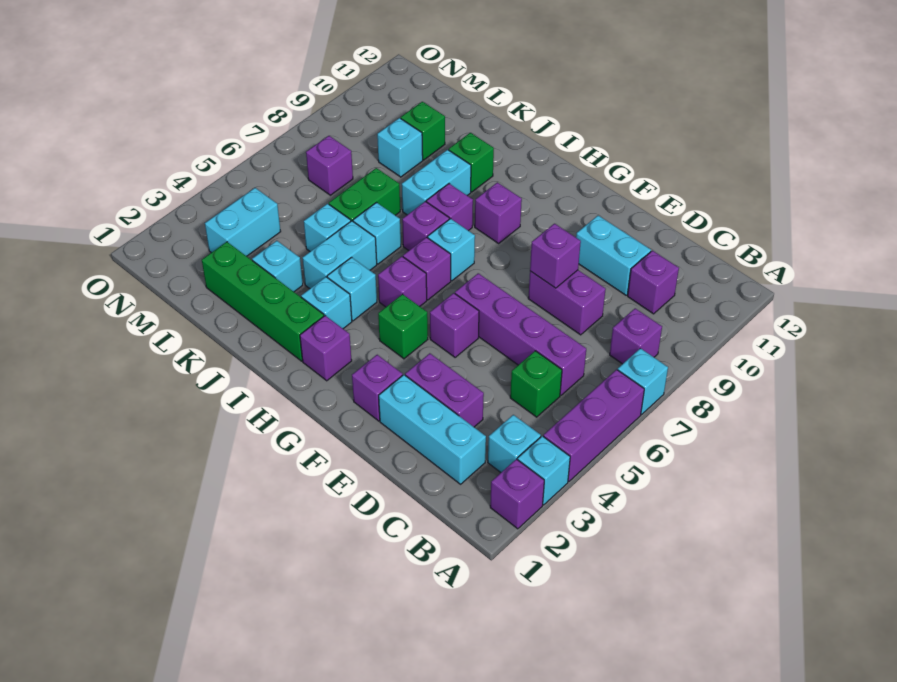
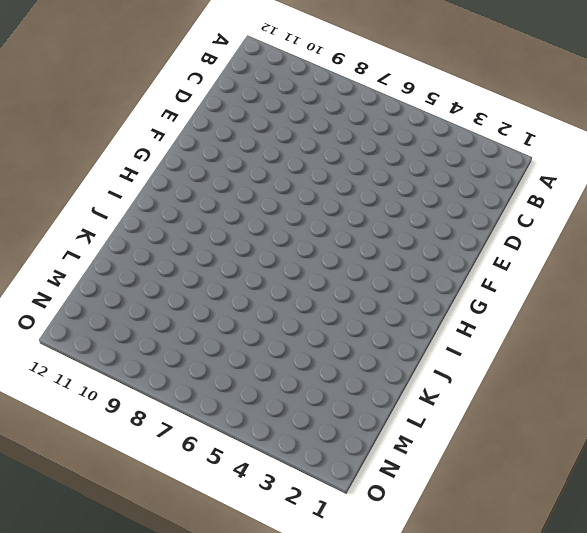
none -> purple brick A2 level 1
none -> cyan brick A3 level 1
none -> purple brick A4:A6 level 1
none -> cyan brick A7 level 1

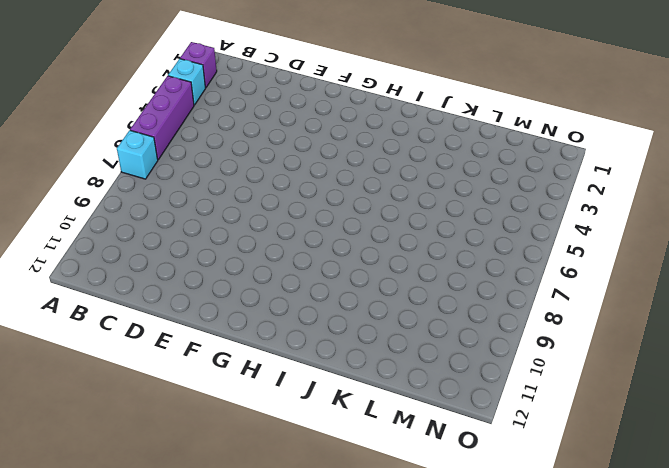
none -> cyan brick B3 level 1
none -> purple brick B8 level 1
none -> cyan brick C2:E2 level 1
none -> green brick C5 level 1

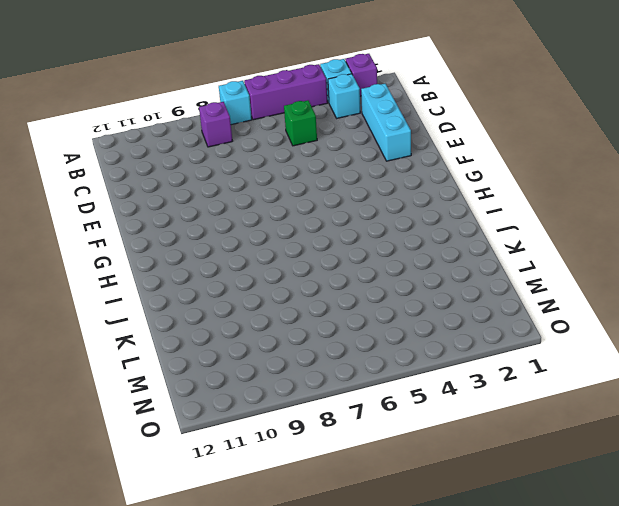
none -> purple brick C6:F6 level 1
none -> purple brick C10 level 1
none -> purple brick D3:E3 level 1
none -> purple brick D8:E8 level 1

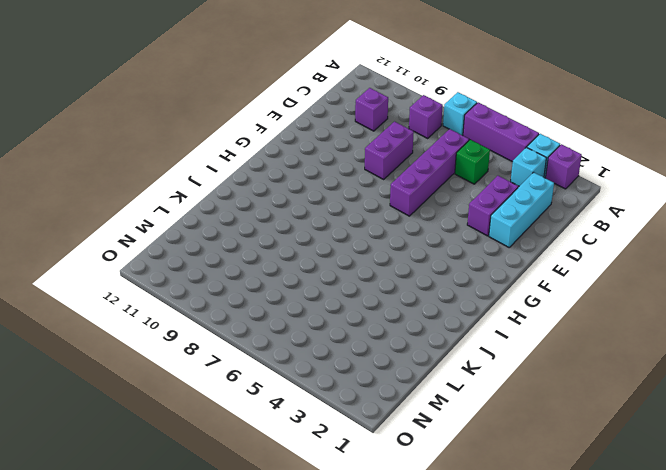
none -> cyan brick D10:E10 level 1
none -> purple brick F2 level 1
none -> purple brick F5 level 1
none -> green brick G4 level 1

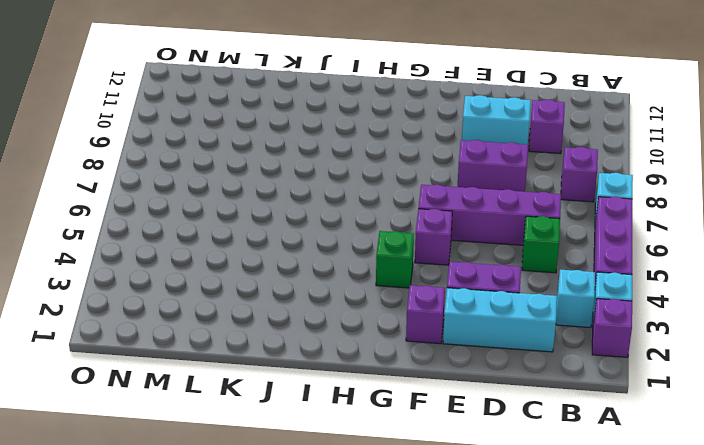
none -> purple brick H2 level 1
none -> purple brick H5 level 1
none -> purple brick H6 level 1
none -> cyan brick H7 level 1

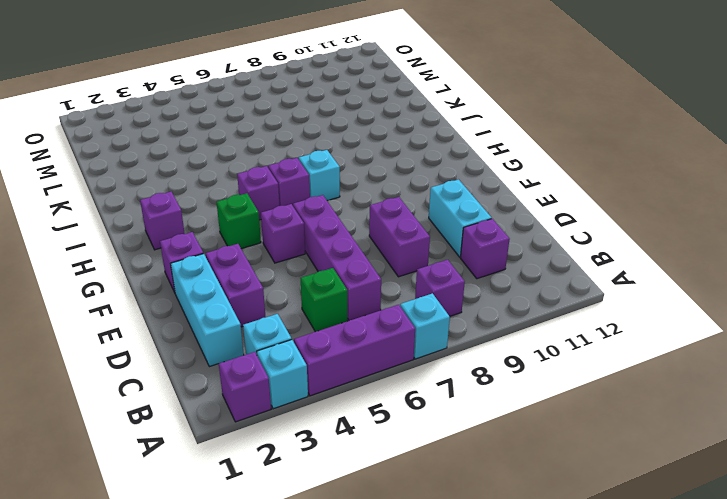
none -> purple brick H9 level 1
none -> green brick I2:L2 level 1
none -> cyan brick I3 level 1
none -> cyan brick I4 level 1

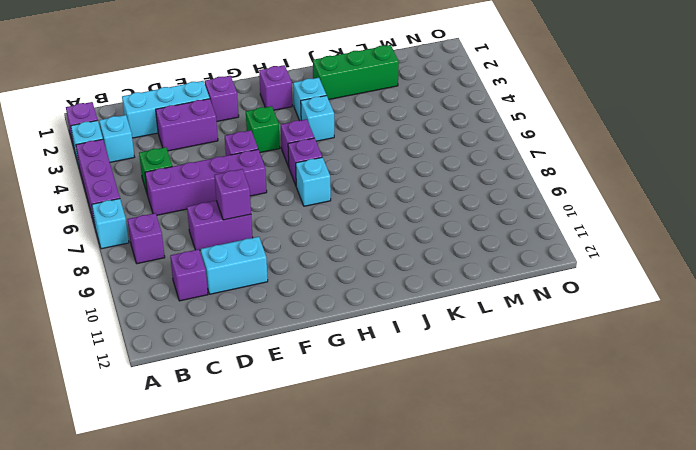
green brick J2:L2 level 1 -> green brick I2:L2 level 1
none -> purple brick H9 level 1
none -> purple brick I7 level 1
none -> purple brick I8 level 1
none -> cyan brick J4:J5 level 1

